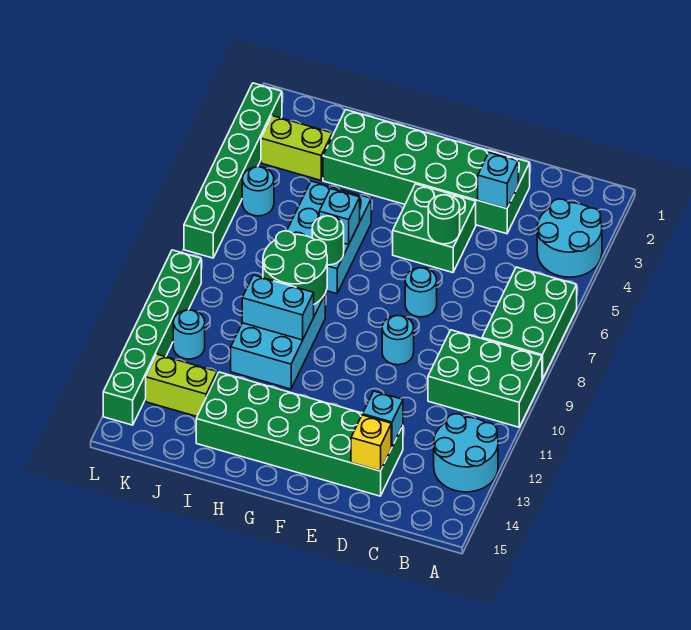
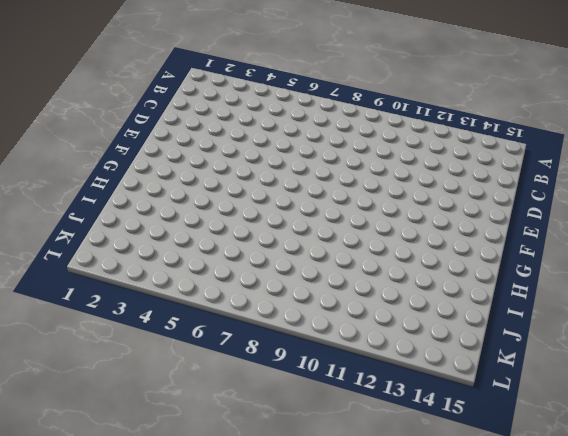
none -> cyan round brick A3:B4 level 1
none -> green brick A6:B8 level 1
none -> green brick A9:C10 level 1

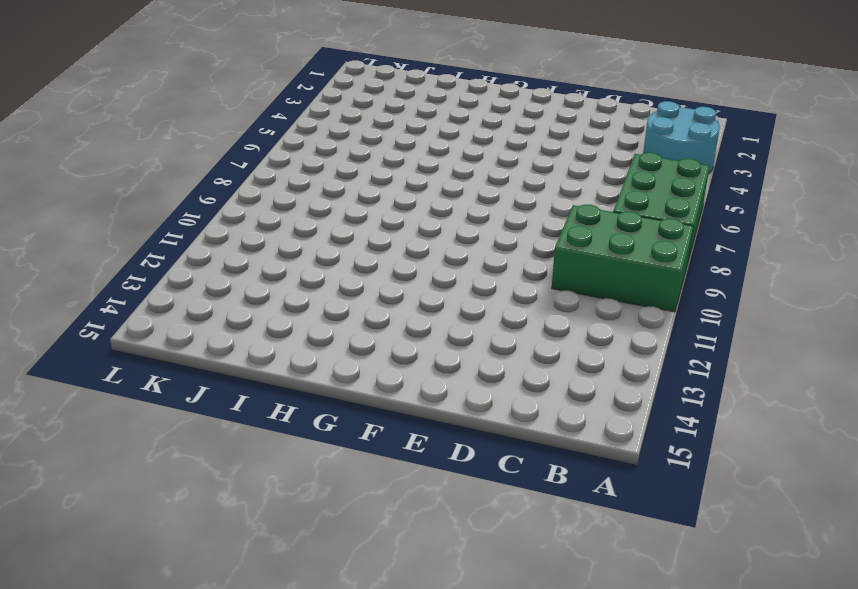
none -> cyan round brick A12:B13 level 1
none -> green brick D2:I3 level 1
none -> green brick D13:I14 level 1

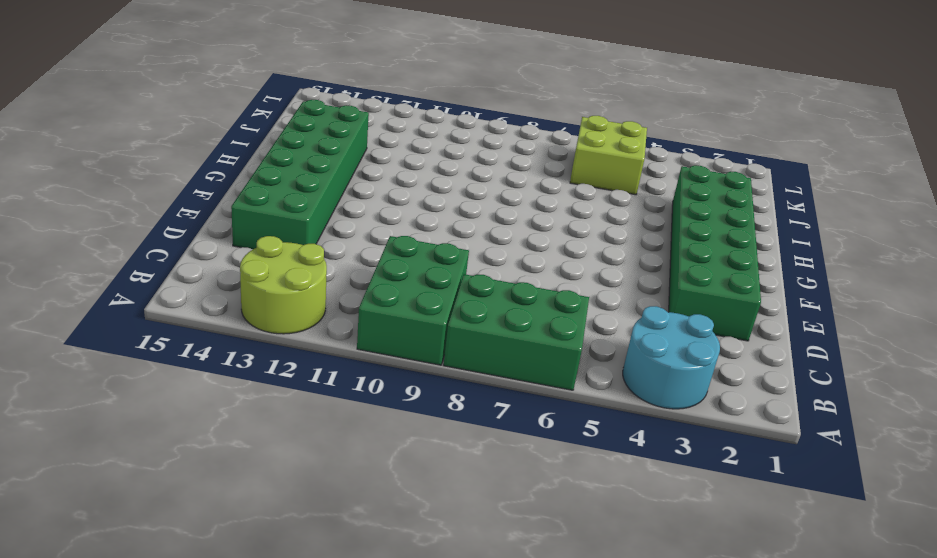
lime round brick A12:B13 level 1 -> cyan round brick A12:B13 level 1
lime brick J5:K6 level 1 -> cyan round brick K5 level 1
none -> green brick E4:F5 level 1
none -> cyan round brick E7 level 1
none -> cyan round brick E9 level 1

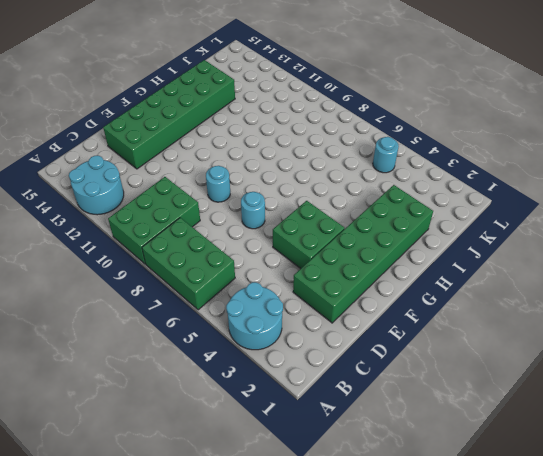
none -> cyan brick H5:I7 level 1
none -> cyan brick H9:I11 level 1
none -> lime brick J3:K3 level 1

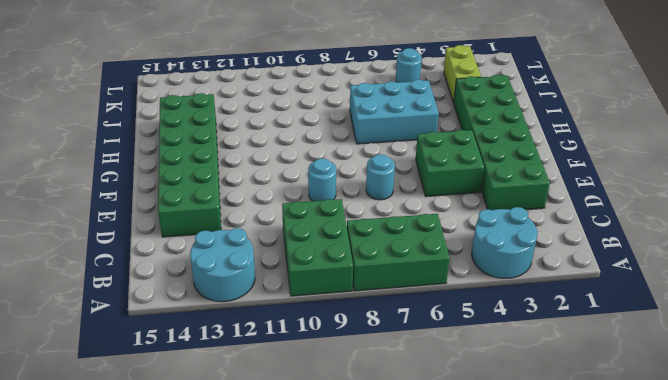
none -> cyan brick H9:I11 level 1
none -> lime brick J13:K13 level 1
none -> cyan round brick K11 level 1

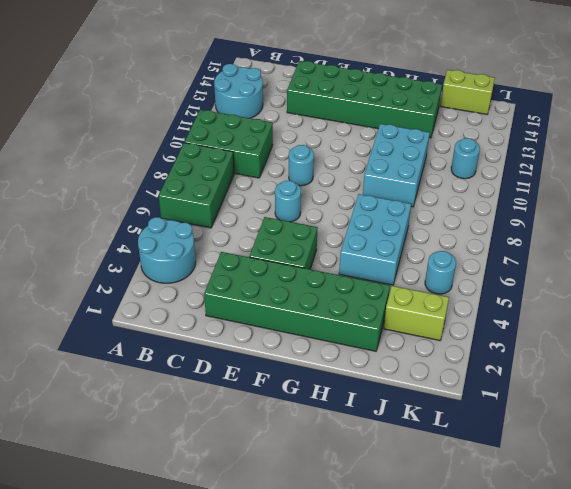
lime brick J15:K15 level 1 -> lime brick J13:K13 level 1
none -> green brick L2:L7 level 1
none -> green brick L9:L14 level 1
none -> cyan brick D3 level 2

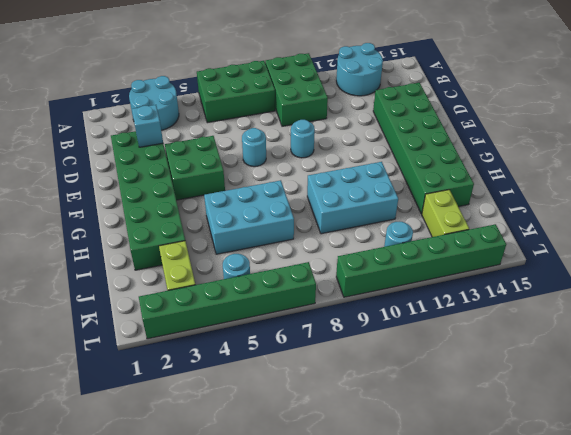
none -> cyan brick D13 level 2
none -> yellow brick D14 level 2
none -> green round brick E5 level 2

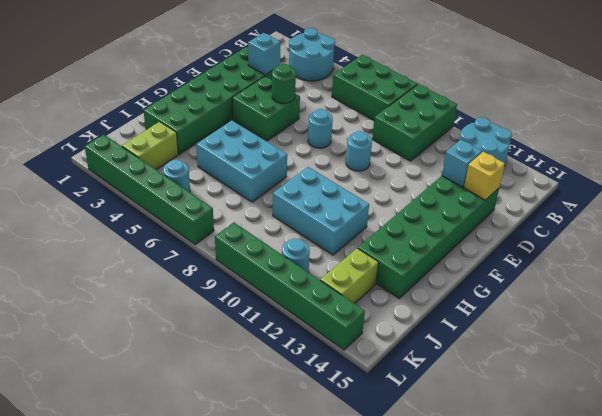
none -> cyan brick H6 level 2
none -> green round brick H7 level 2
none -> green round brick H8:I9 level 2

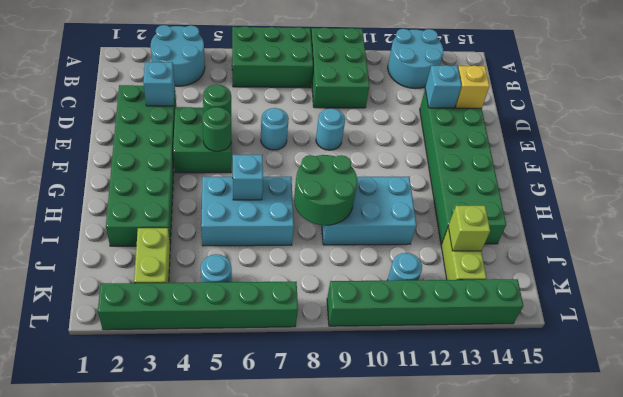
green round brick F5 level 2 -> green round brick H7 level 2
lime brick J13 level 2 -> none
none -> cyan brick H10:I10 level 2

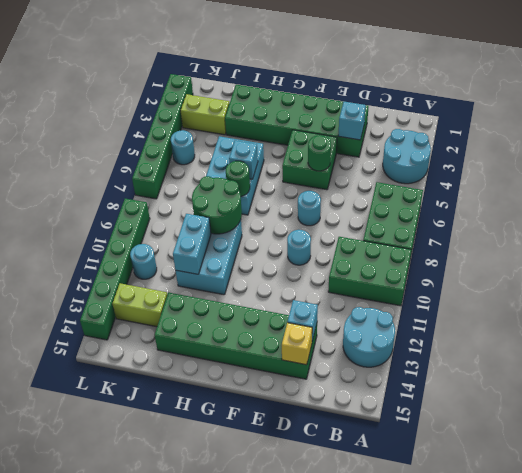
cyan brick I10:I11 level 2 -> cyan brick H10:I10 level 2

